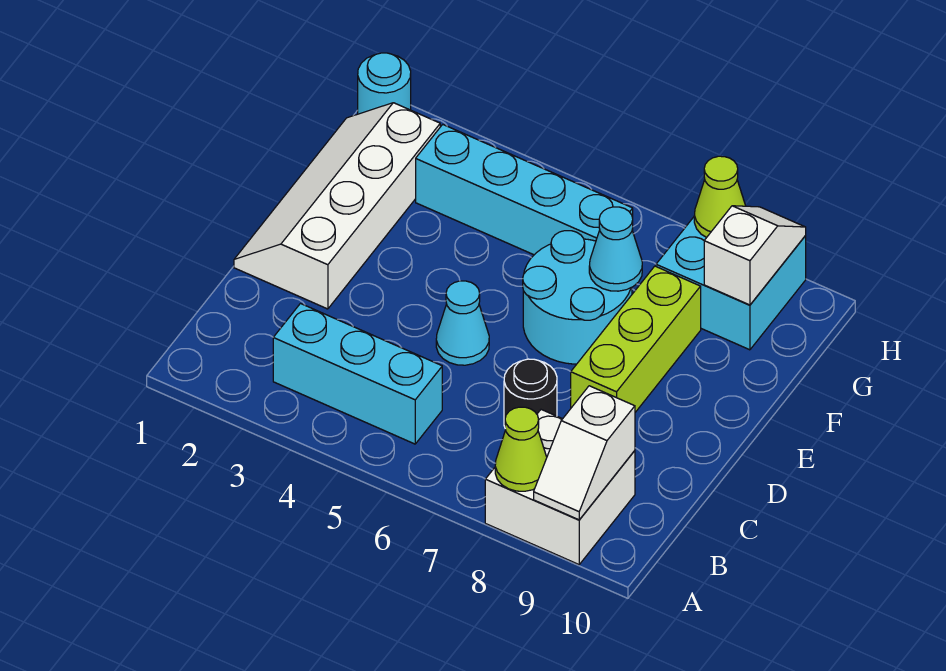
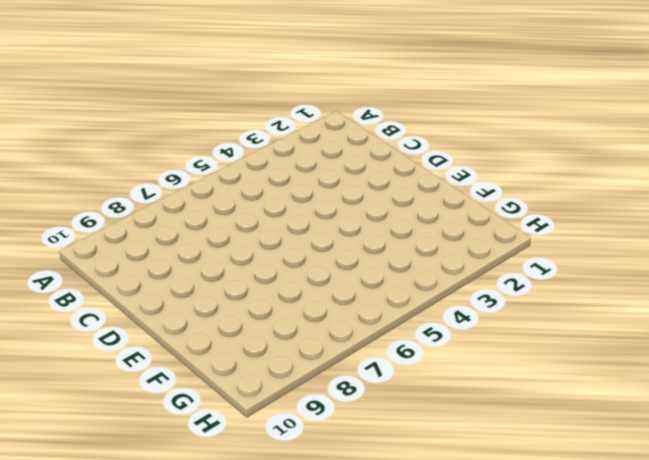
none -> white brick A8:B9 level 1
none -> cyan brick B3:B5 level 1
none -> black round brick C7 level 1

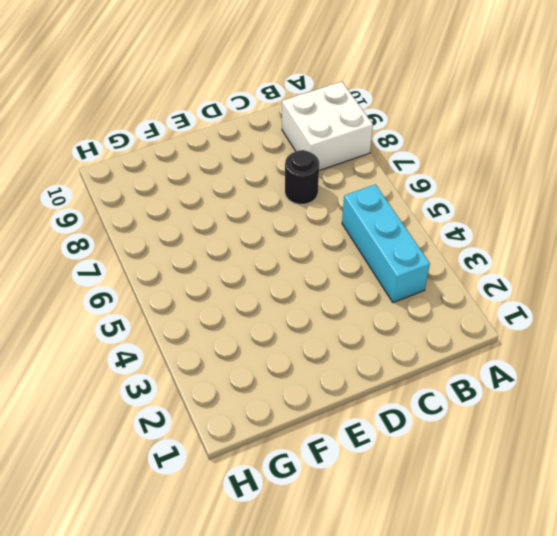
none -> white slope D1:G2 level 1 top 2
none -> cyan cone D5 level 1
none -> lime brick D8:F8 level 1

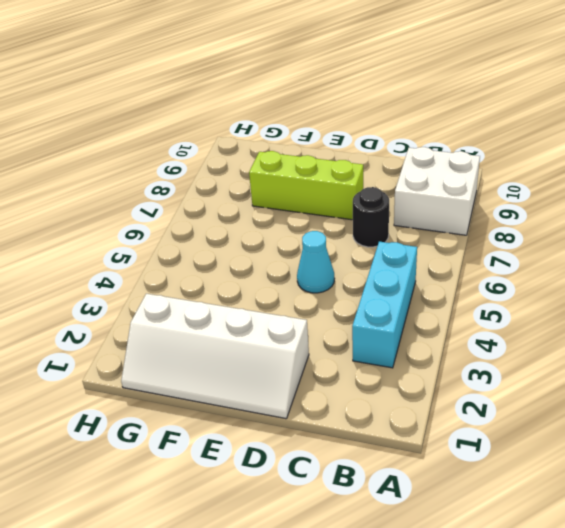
none -> cyan round brick E6:F7 level 1
none -> cyan brick G3:G6 level 1
none -> cyan brick G8:H9 level 1

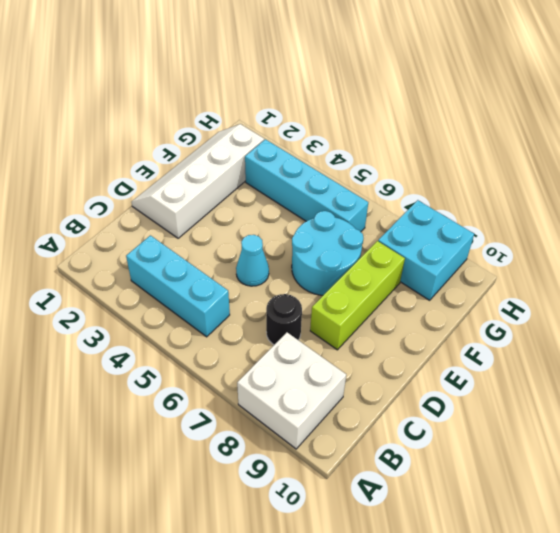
none -> cyan round brick H1 level 1
none -> lime cone A8 level 2
none -> white slope A9:B9 level 2 top B

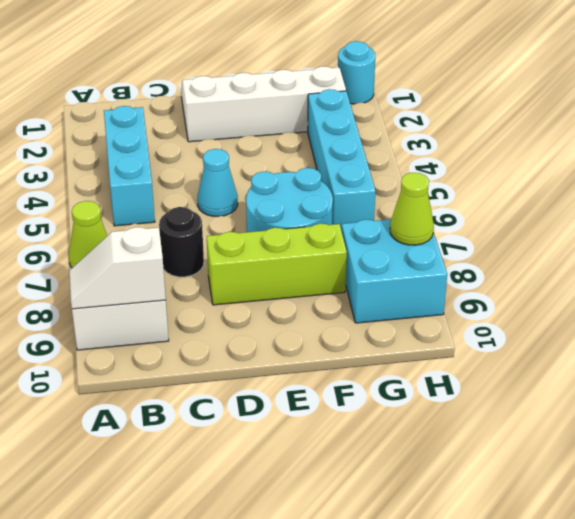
none -> cyan cone F7 level 2
none -> white slope G9:H9 level 2 top G

